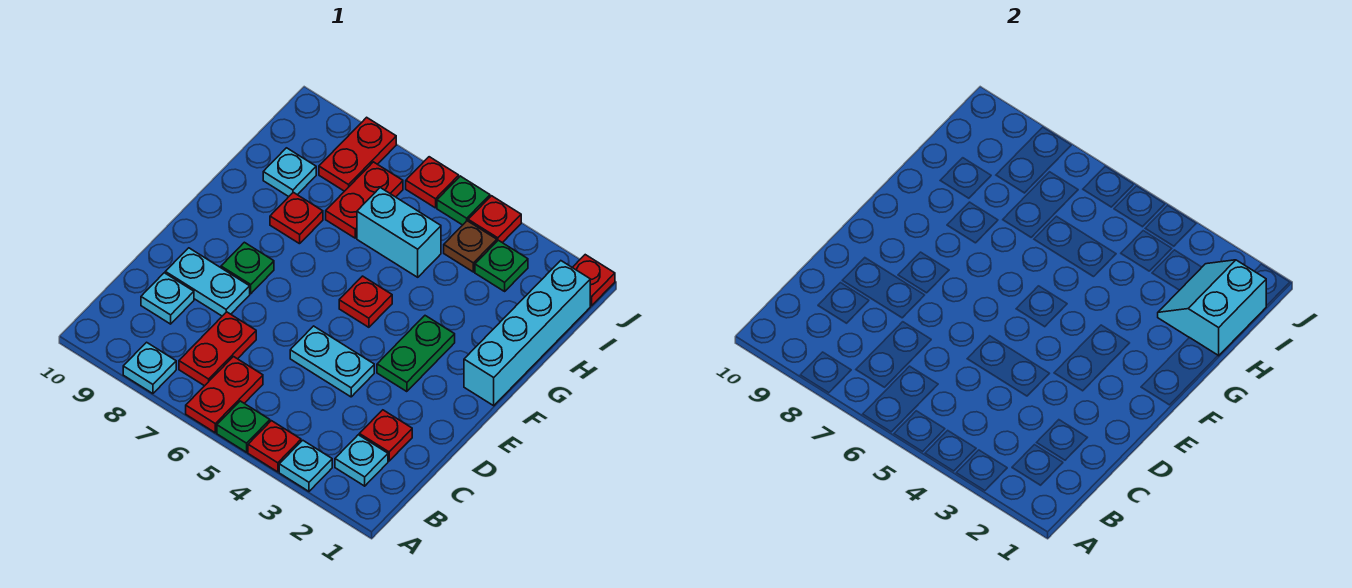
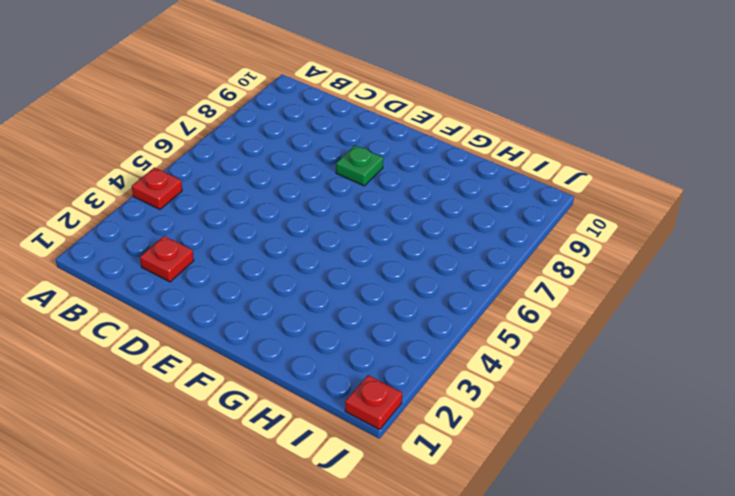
none -> cyan plate A3 level 1
none -> green plate A5 level 1
none -> red plate A6:B6 level 1

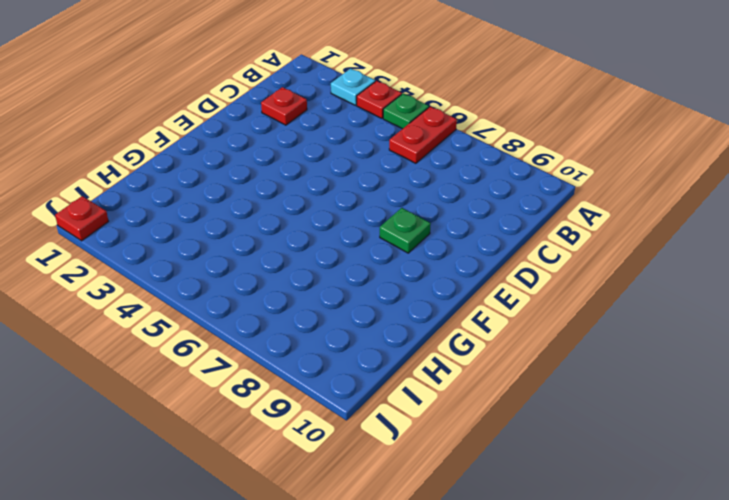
none -> cyan plate A8 level 1
none -> cyan plate B2 level 1
none -> red plate B7:C7 level 1

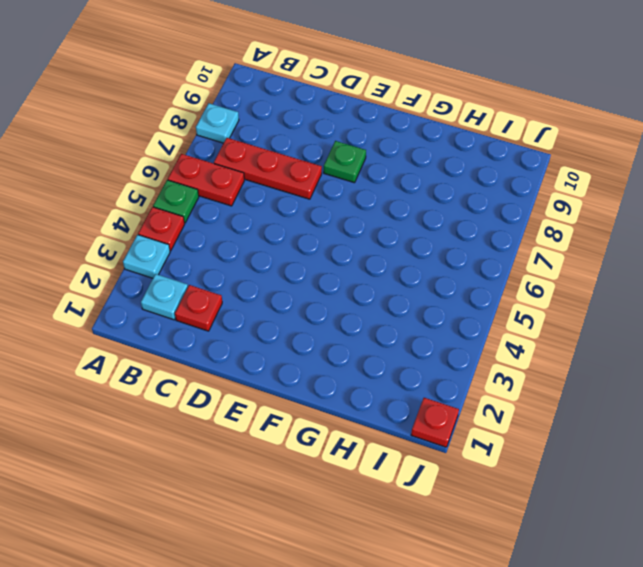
red plate B7:D7 level 1 -> red plate B7:C7 level 1
none -> cyan plate C9 level 1
none -> cyan plate D4:D5 level 1
none -> cyan plate D8:D9 level 1

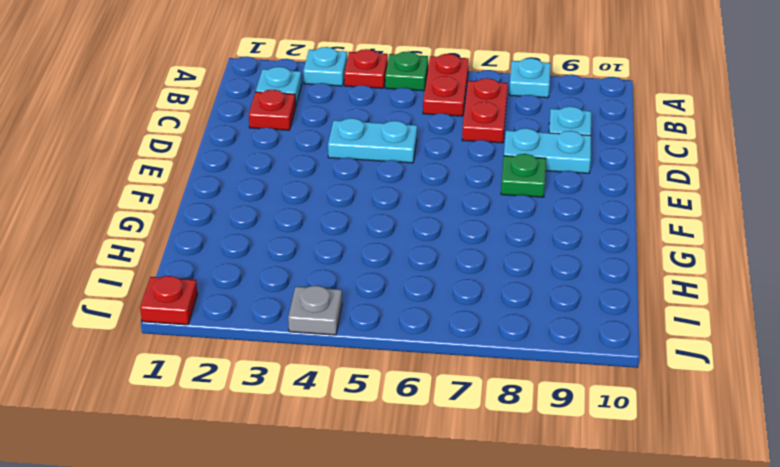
grey plate J4 level 1 -> red plate J4 level 1
none -> green plate E3:F3 level 1
none -> cyan brick F1:I1 level 1
none -> red plate F5 level 1

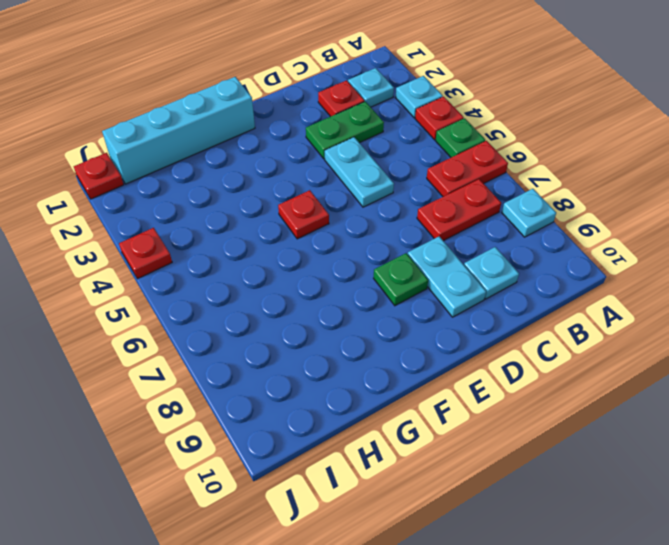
green plate C3:D3 level 1 -> green plate E3:F3 level 1
none -> red plate G8 level 1
none -> cyan brick H5:H6 level 1
none -> red plate H7:I7 level 1

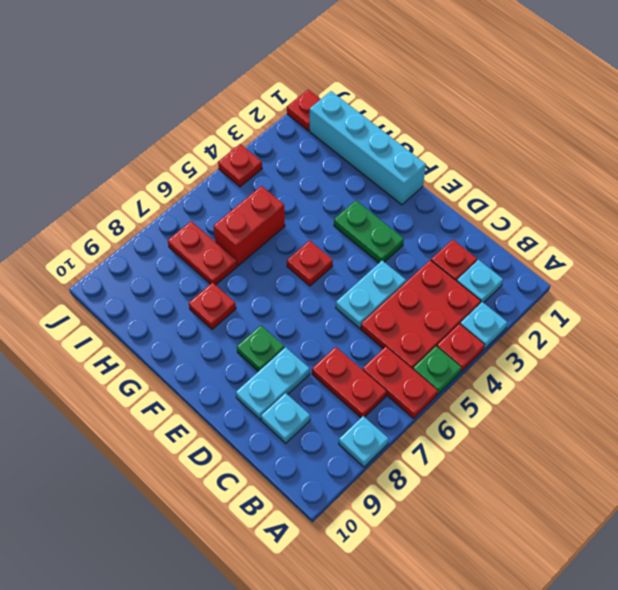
red plate B3:C5 level 1 -> none
red brick H5:H6 level 1 -> cyan brick H5:H6 level 1
none -> cyan plate H9 level 1
none -> green plate I3 level 1
none -> brown plate I4 level 1

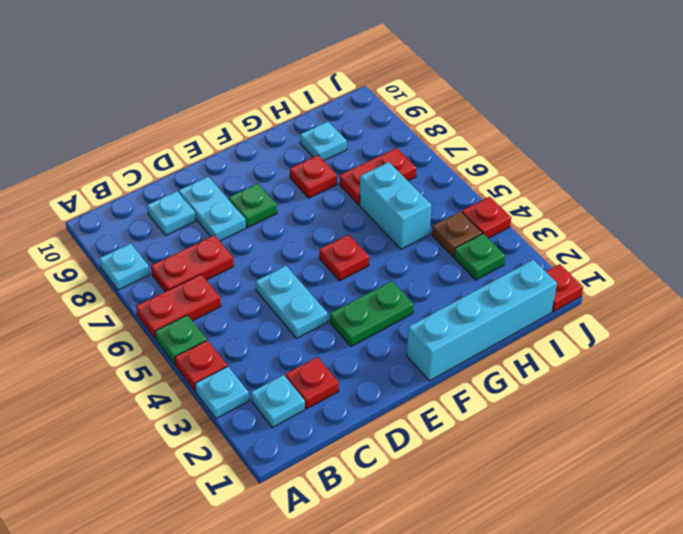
none -> red plate I8:J8 level 1
none -> green plate J5 level 1
none -> red plate J6 level 1

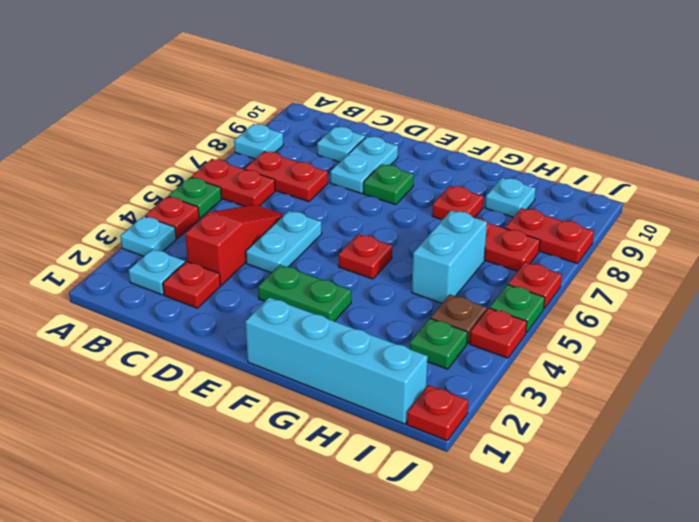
red slope C3:C5 level 1 top 3 -> none
none -> cyan slope H1:I2 level 2 top 1

